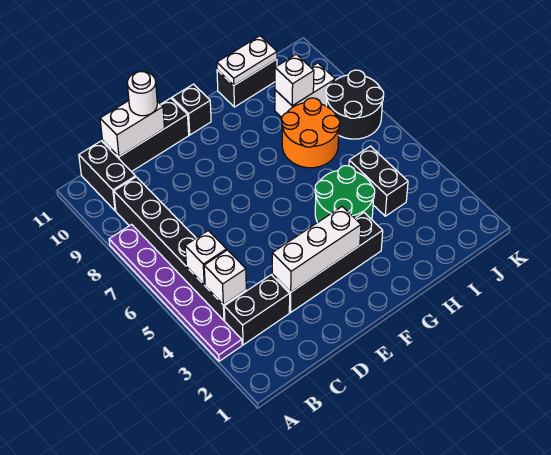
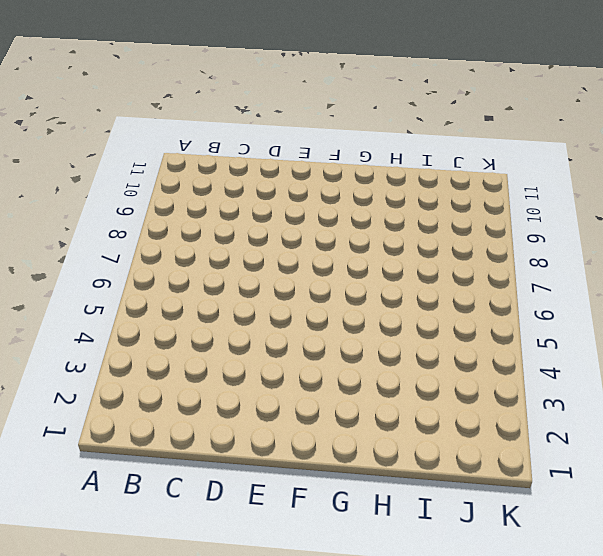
none -> purple plate A3:A8 level 1
none -> black brick B3:C3 level 1
none -> black brick B4:B9 level 1

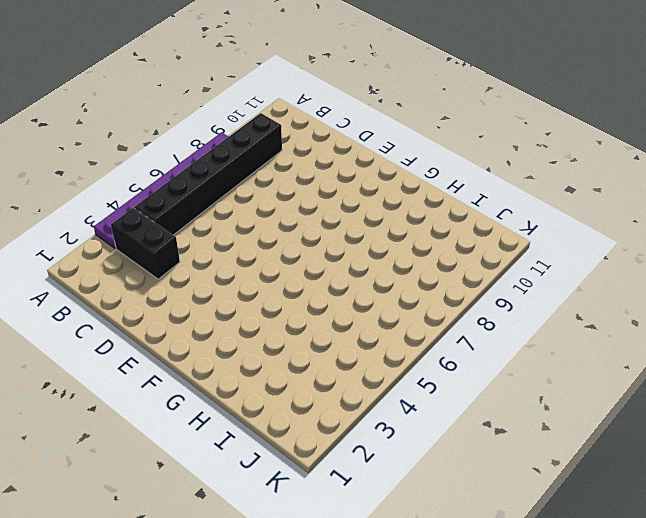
none -> black brick B10:B11 level 1
none -> black brick C11:E11 level 1
none -> black brick D3:G3 level 1

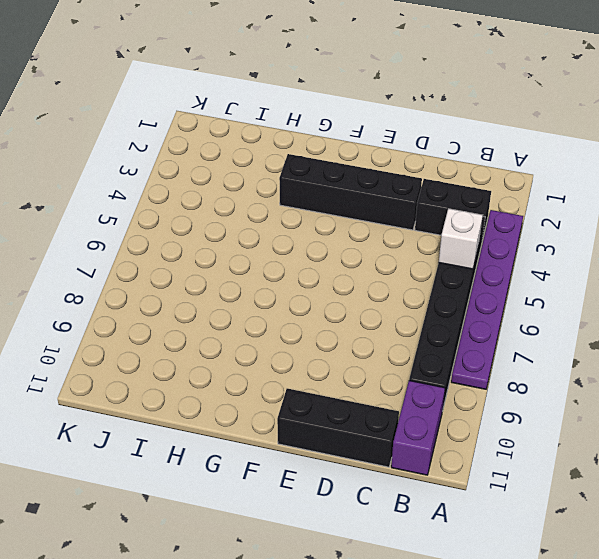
purple brick B10:B11 level 1 -> black brick B10:B11 level 1
none -> black brick F11 level 1
none -> green round brick G4:H5 level 1
none -> orange round brick H7:I8 level 1

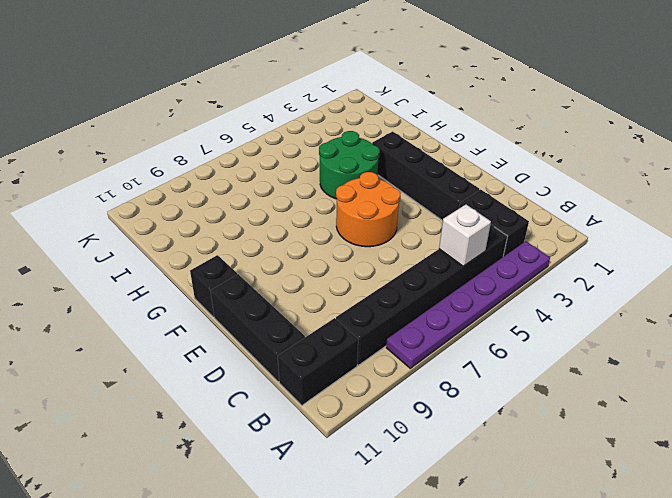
orange round brick E5:F6 level 1 -> orange round brick H7:I8 level 1
none -> black brick H11:I11 level 1
none -> black brick I4:I5 level 1
none -> white brick I9:J9 level 1

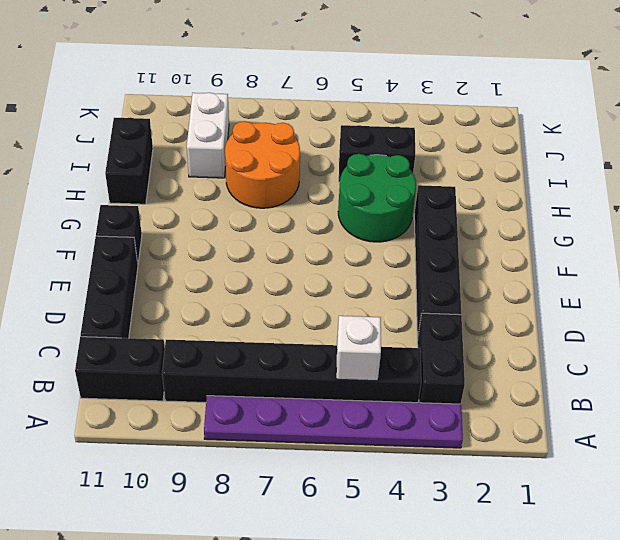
none -> black round brick J7:K8 level 1
none -> white brick B4 level 2
none -> white brick C11:D11 level 2

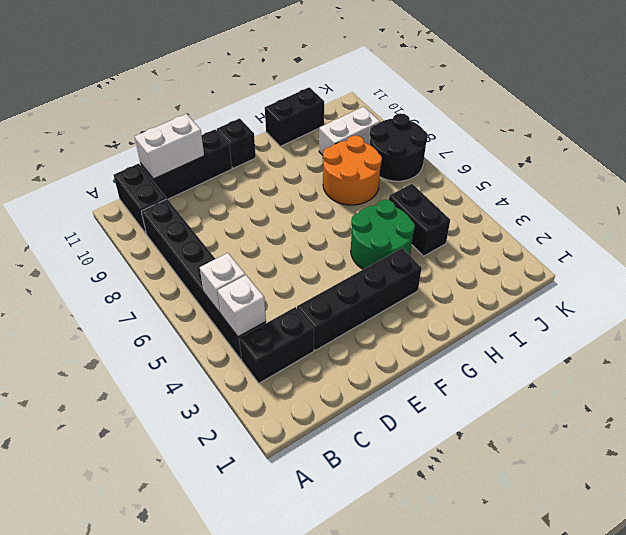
none -> purple plate A3:A8 level 1
none -> white brick D3:F3 level 2
none -> white plate H11:I11 level 2

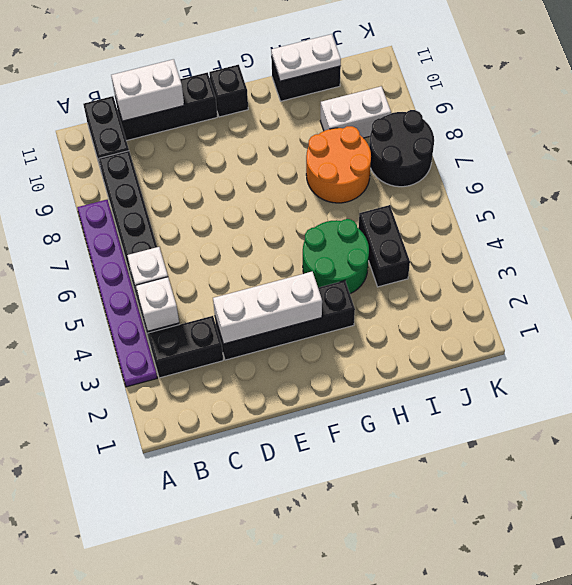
none -> white brick I9 level 2
none -> white round brick D11 level 3

